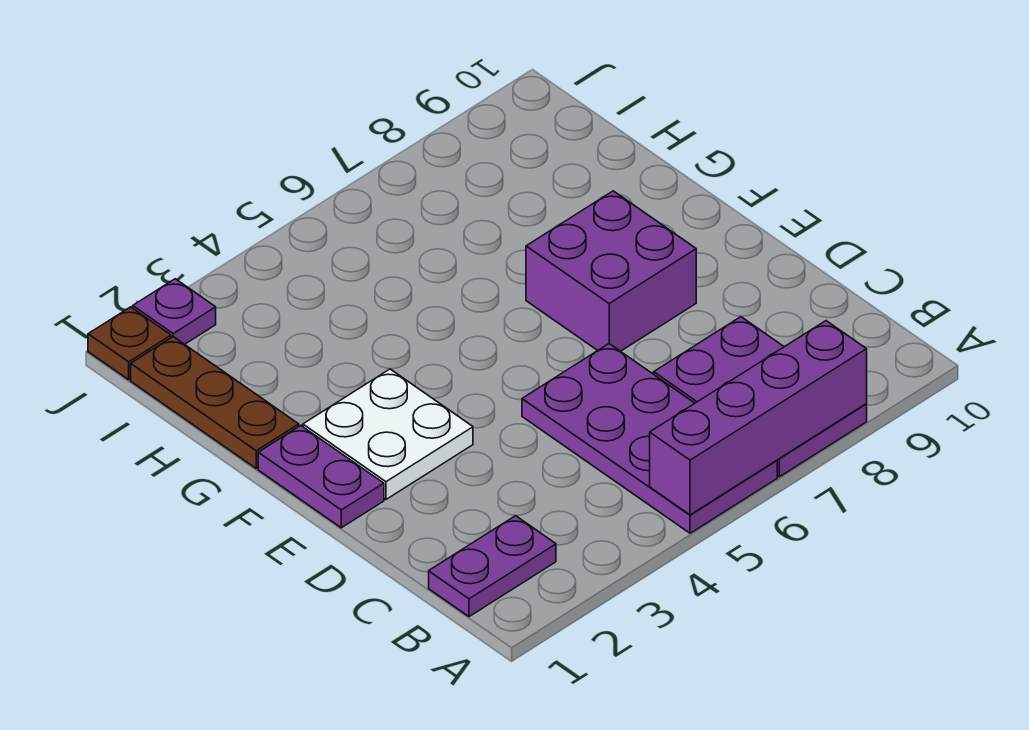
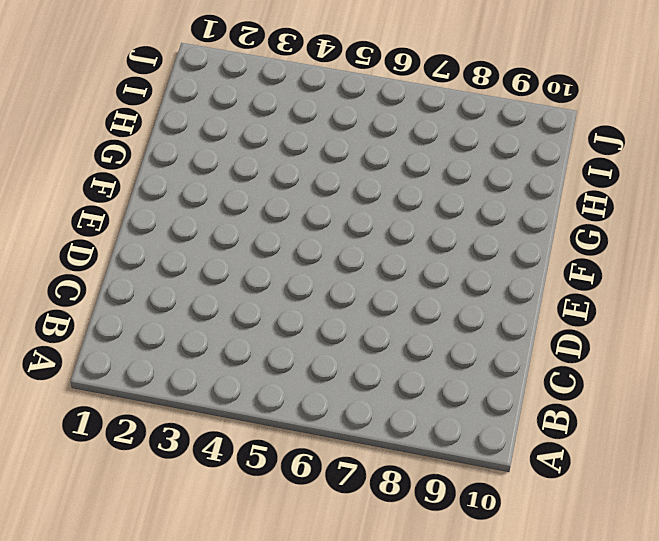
none -> purple plate A5:D6 level 1
none -> purple plate A7:C8 level 1

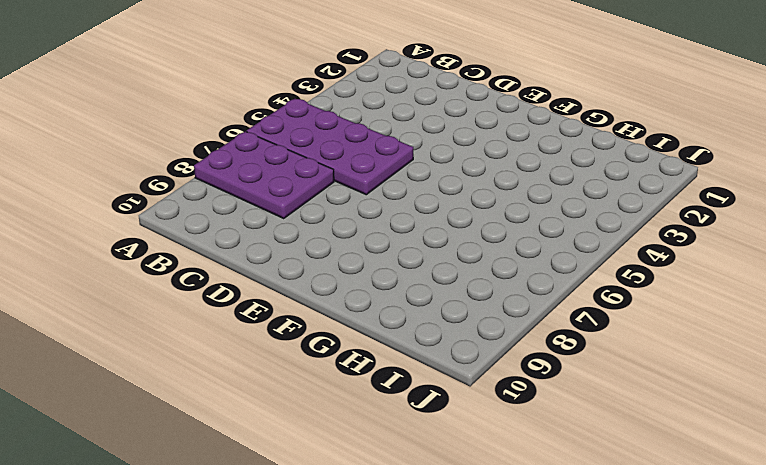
none -> purple plate B1:B2 level 1
none -> purple plate E1:F1 level 1

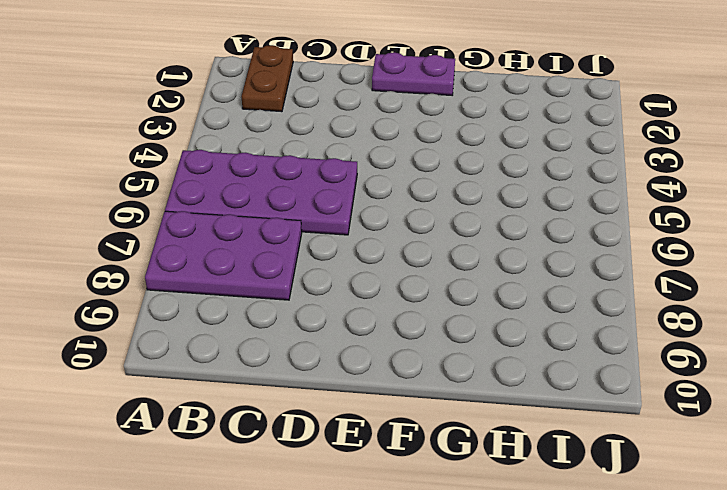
brown plate B1:B2 level 1 -> purple plate B1:B2 level 1
none -> white plate E2:F3 level 1
none -> purple brick E7:F8 level 1

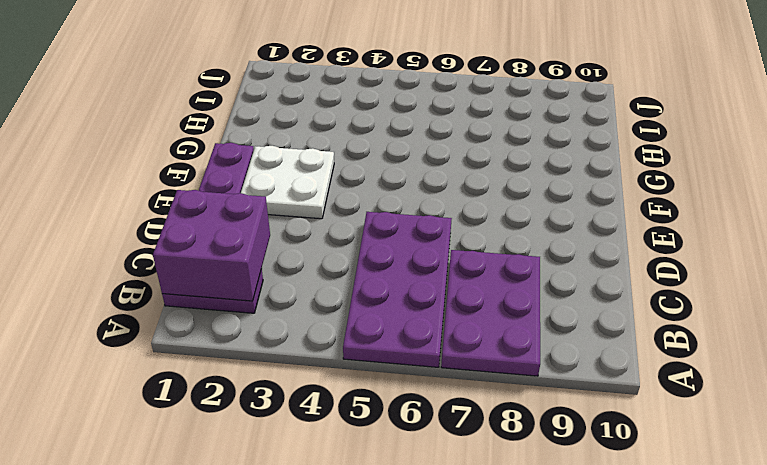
purple brick B1:C2 level 2 -> purple brick E7:F8 level 1
none -> brown plate G1:I1 level 1
none -> brown plate J1 level 1

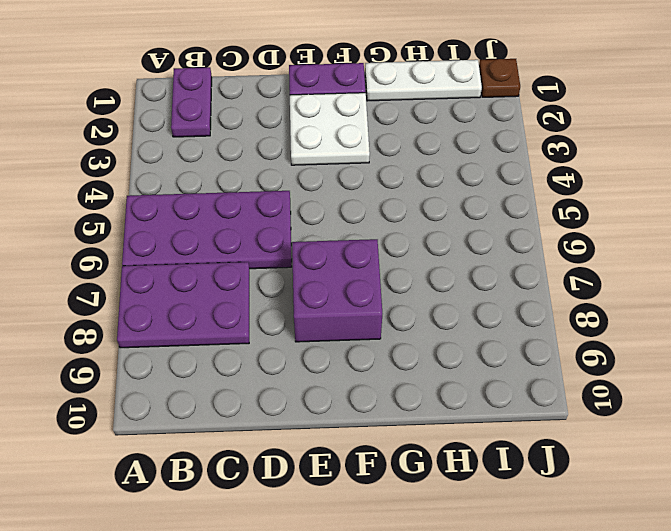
white plate G1:I1 level 1 -> brown plate G1:I1 level 1
none -> purple plate J2 level 1
none -> purple brick A5:A8 level 2

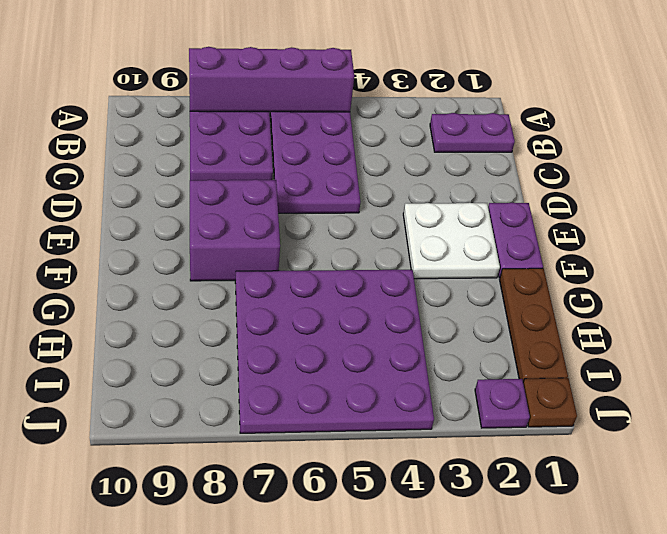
purple plate G4:J7 level 1 -> none

